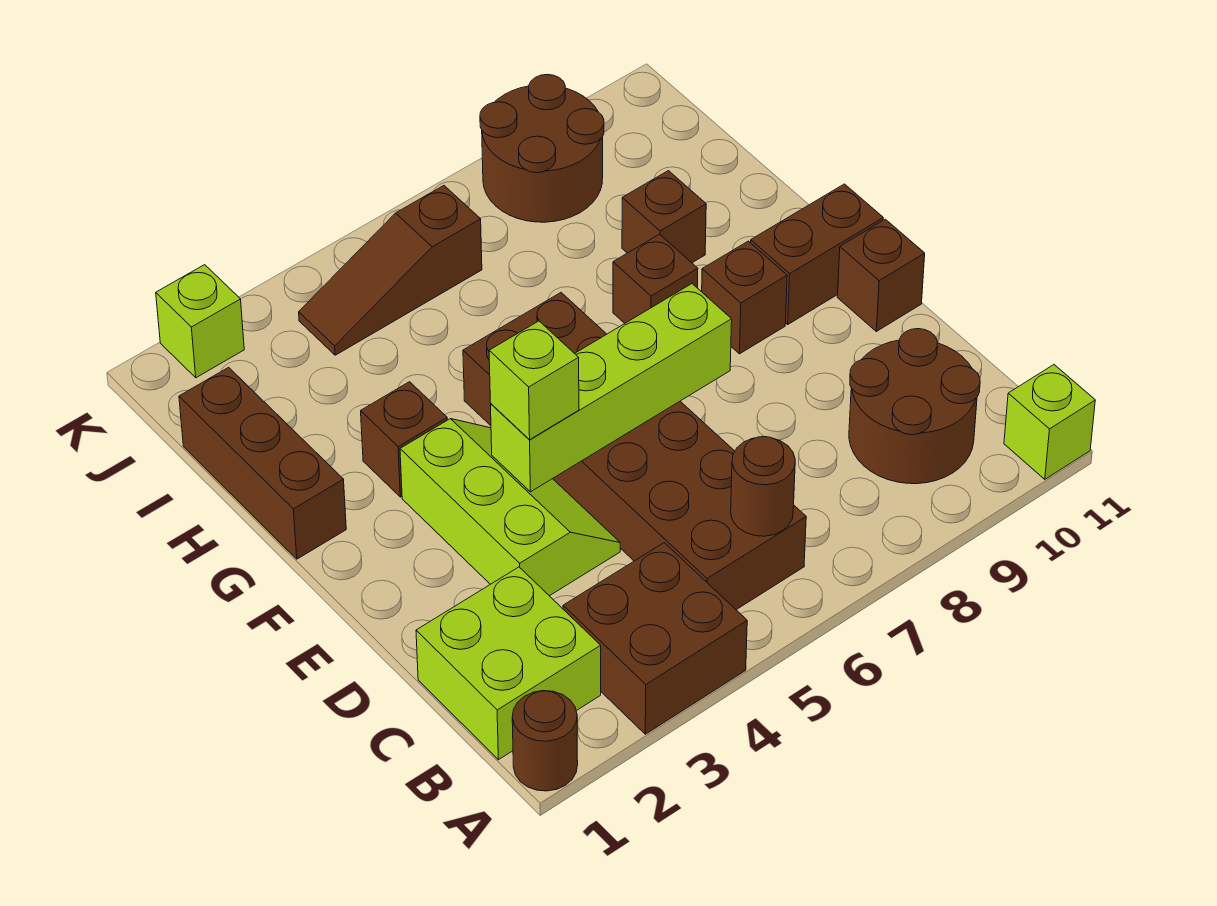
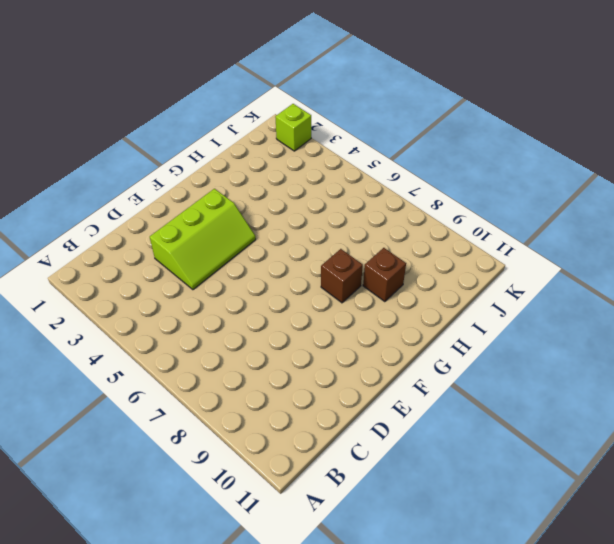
none -> brown round brick A1 level 1
none -> brown brick A3:B4 level 1
none -> lime brick A11 level 1

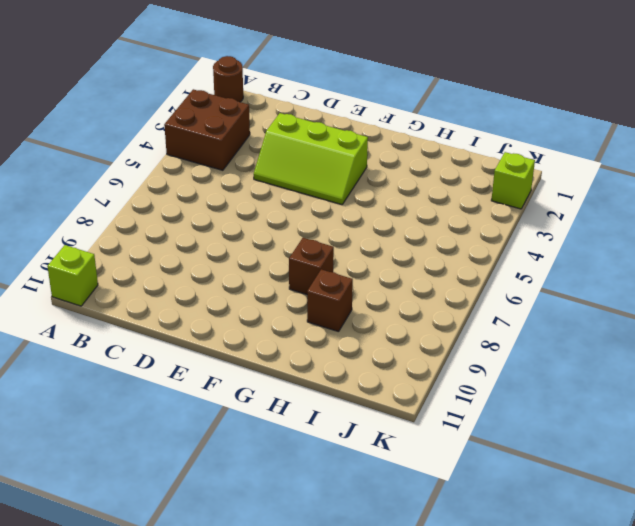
none -> lime brick B1:C2 level 1
none -> brown brick B5:G6 level 1
none -> brown round brick B9:C10 level 1

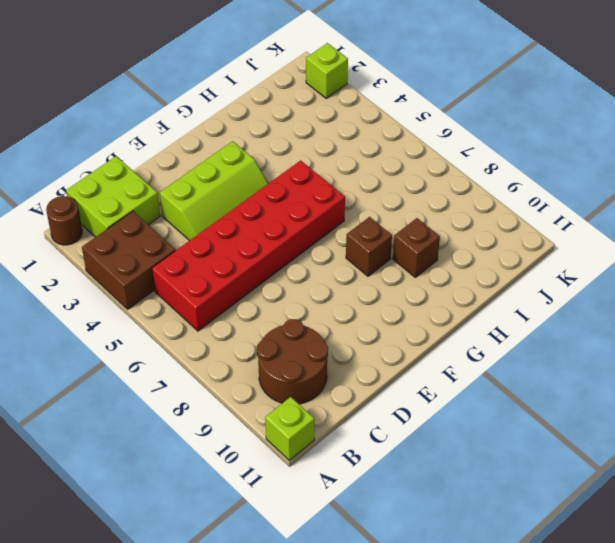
red brick B5:G6 level 1 -> brown brick B5:G6 level 1
none -> brown brick E11 level 1
none -> brown brick F9 level 1
none -> brown brick F10:F11 level 1

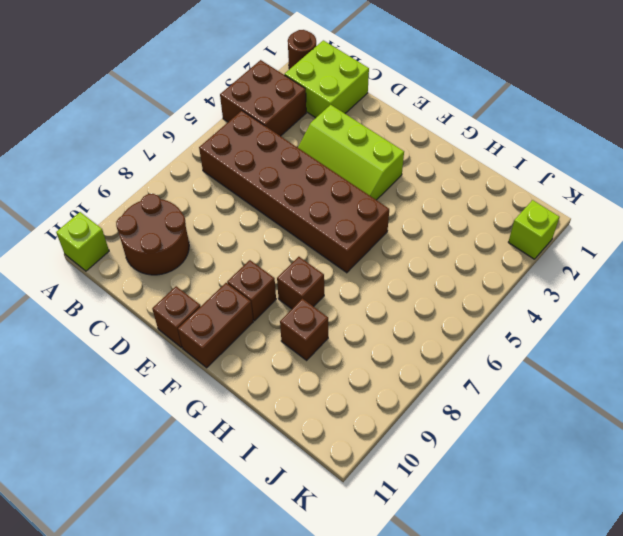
none -> brown brick G1:I1 level 1
none -> brown brick G3 level 1
none -> brown slope J4:J6 level 1 top 6

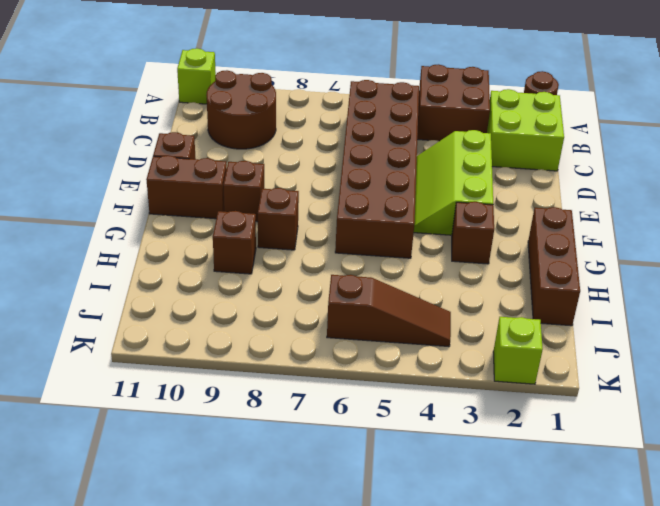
none -> brown round brick J8:K9 level 1
none -> brown round brick B6 level 2
none -> lime brick E4:E7 level 2

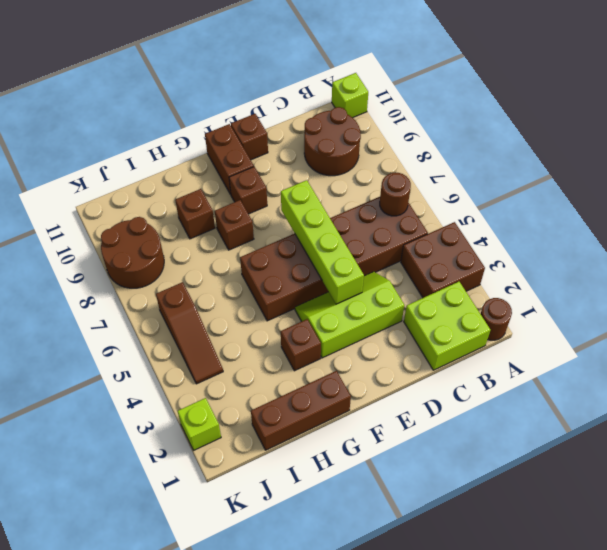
none -> lime brick E4 level 3

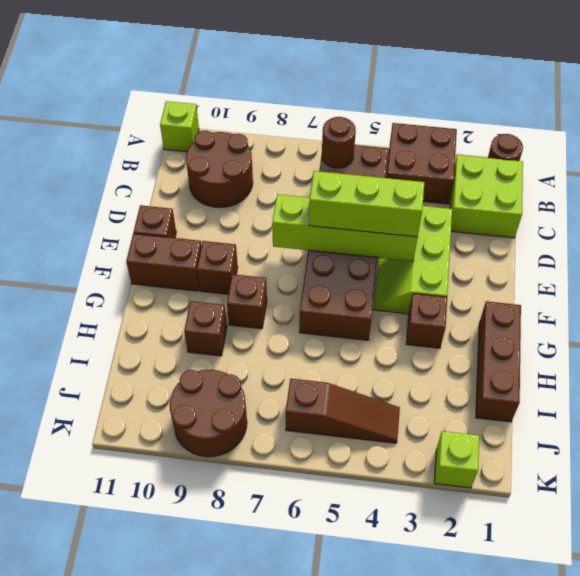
lime brick E4:E6 level 3 -> lime brick E4 level 3

